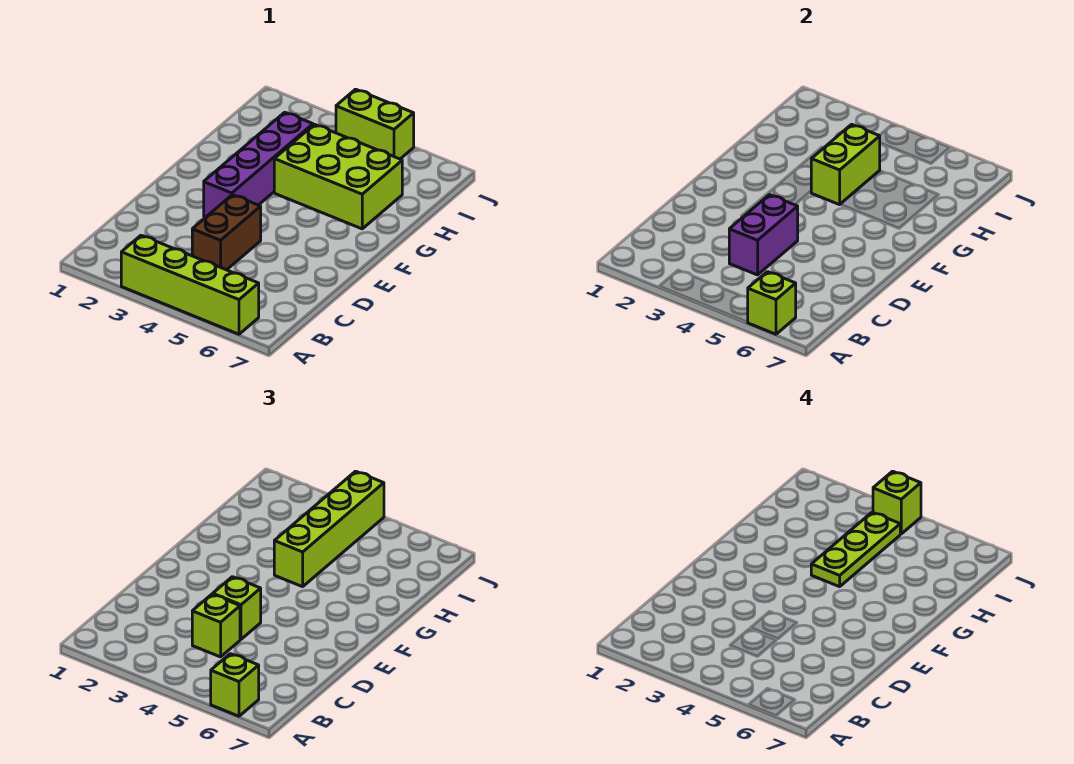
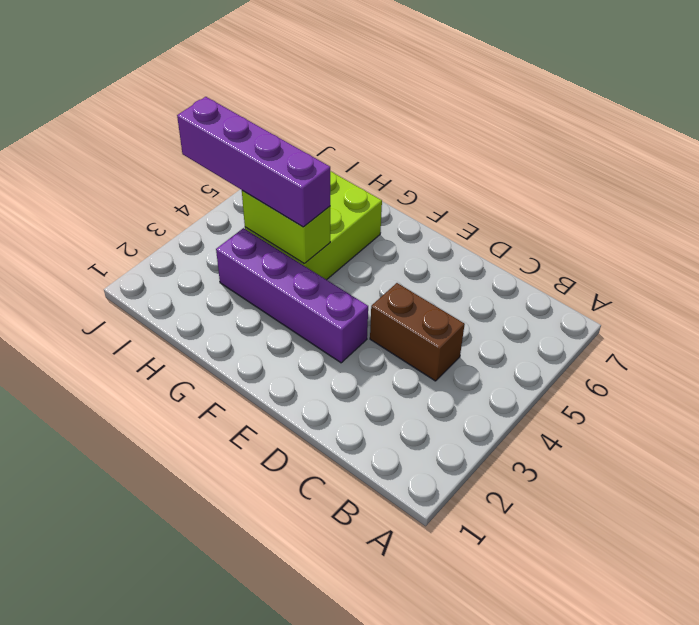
purple brick G4:J4 level 3 -> lime brick G4:J4 level 3
none -> lime brick A3:A6 level 1
none -> lime brick J4:J5 level 1
none -> lime brick A6 level 2

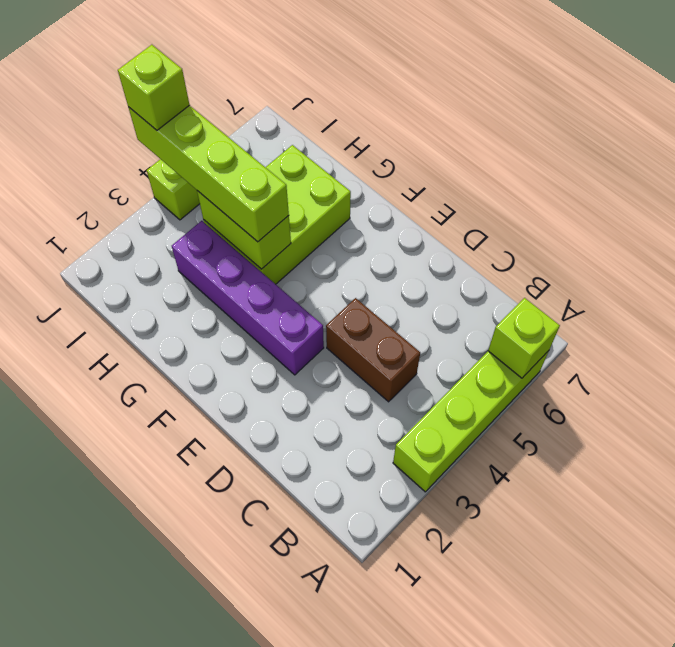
none -> purple brick C4:D4 level 2
none -> lime brick A6 level 3
none -> lime brick C4 level 3

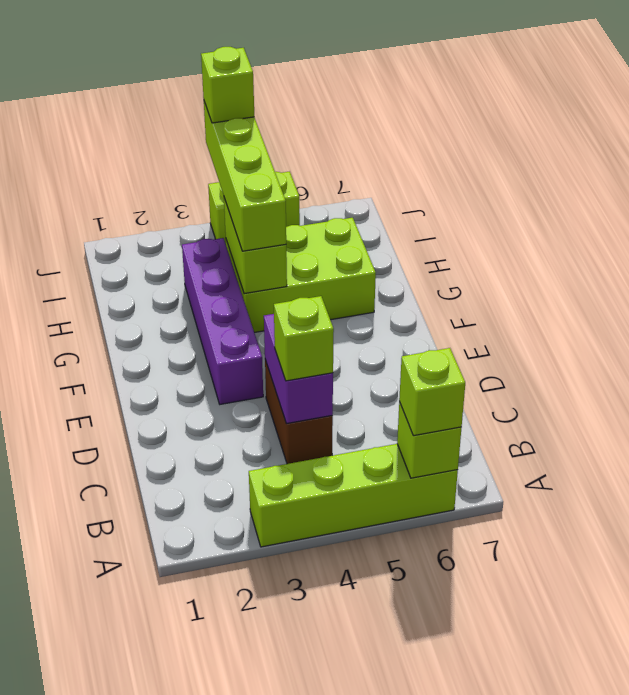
none -> lime brick D4 level 3
none -> lime plate G4:I4 level 4

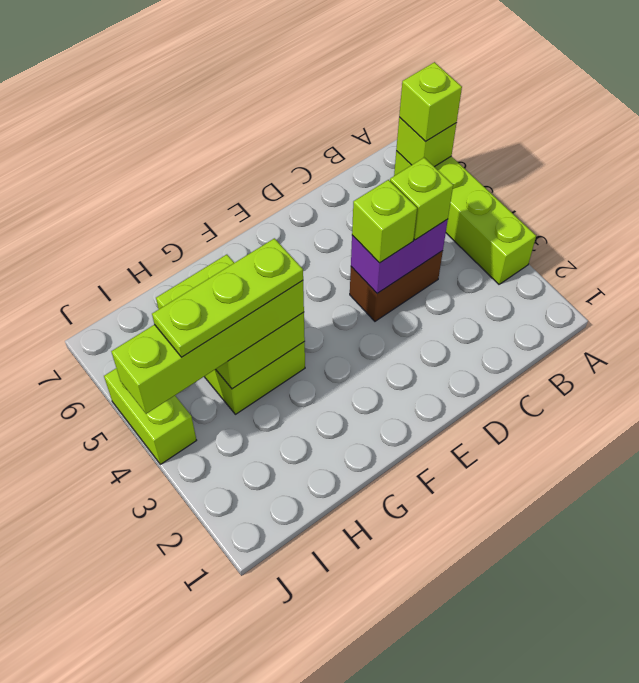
none -> purple brick E3:H3 level 1
none -> lime brick J4 level 4

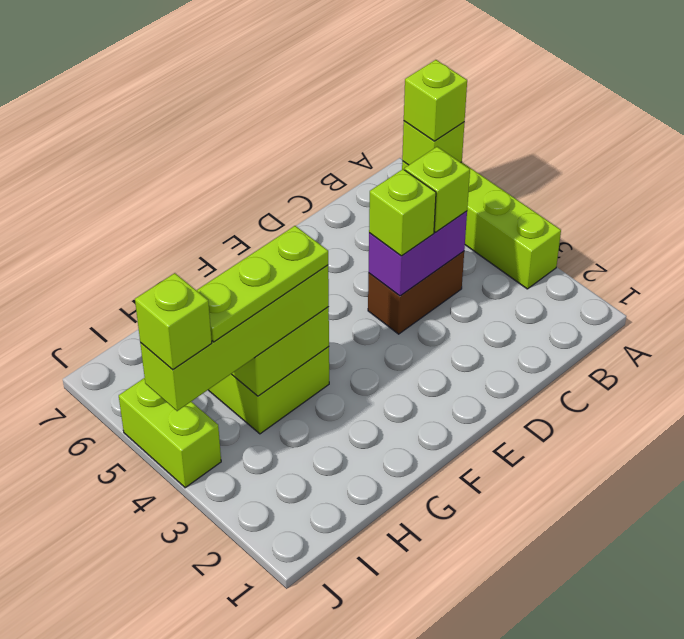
none -> purple brick E3:H3 level 1

